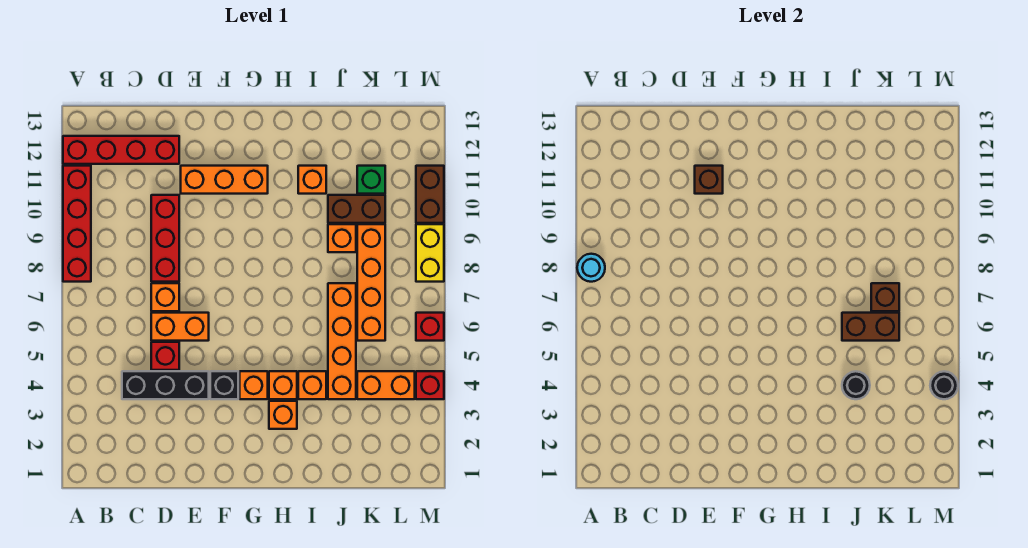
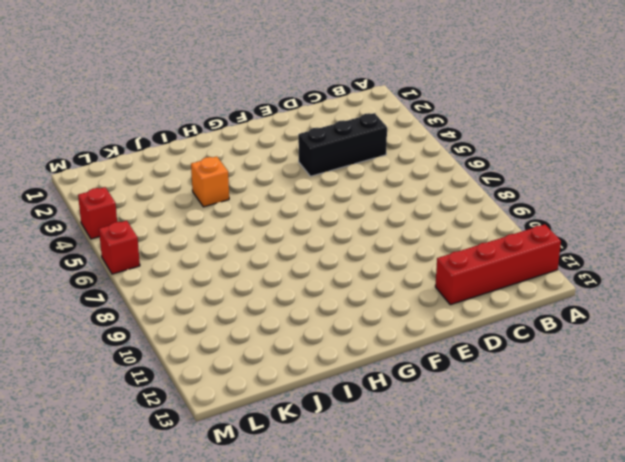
none -> red brick A8:A11 level 1
none -> red brick D5 level 1
none -> orange brick D6:E6 level 1
none -> orange brick D7 level 1

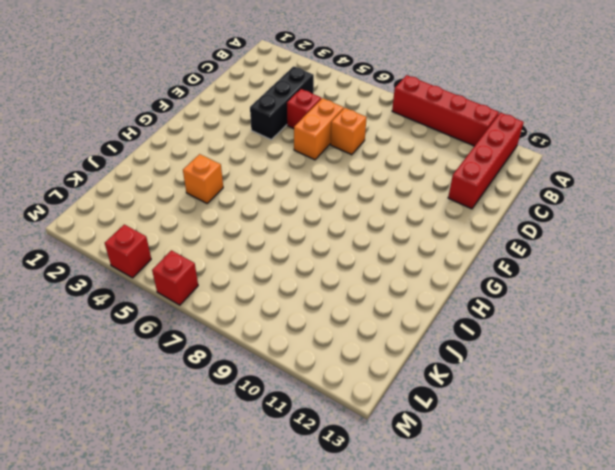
none -> red brick D8:D10 level 1
none -> orange brick E11:G11 level 1
none -> black brick F4 level 1
none -> orange brick G4 level 1

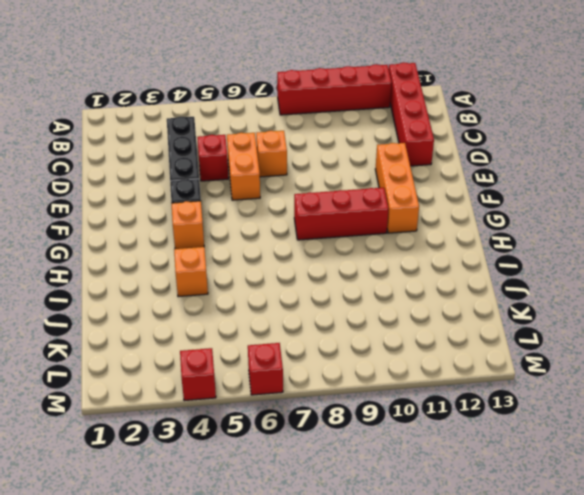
red brick G8:G10 level 1 -> red brick D8:D10 level 1
none -> orange brick H3 level 1
none -> orange brick H4 level 1
none -> orange brick I11 level 1
none -> orange brick J4:J7 level 1

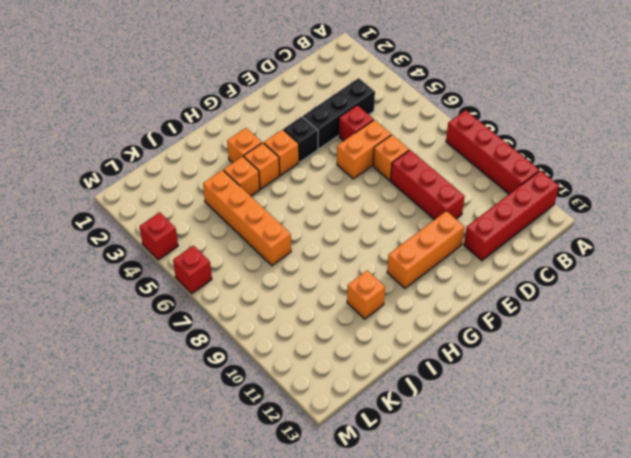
none -> orange brick J9 level 1
none -> brown brick J10:K10 level 1
none -> orange brick K4:L4 level 1
none -> orange brick K6:K9 level 1

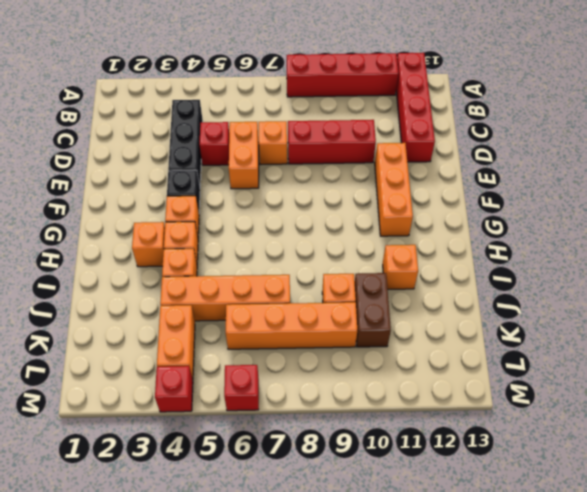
none -> green brick K11 level 1
none -> yellow brick M8:M9 level 1
none -> brown brick M10:M11 level 1
none -> cyan round brick A8 level 2

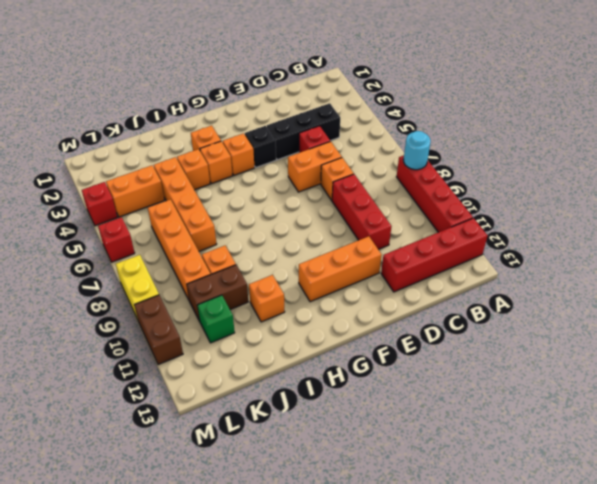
none -> brown brick E11 level 2
none -> black round brick J4 level 2
none -> brown brick J6:K6 level 2
none -> brown brick K7 level 2

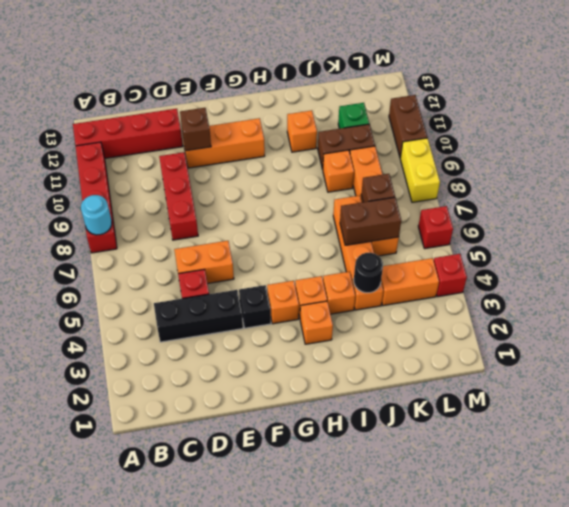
none -> orange brick D7 level 1
none -> black round brick M4 level 2

